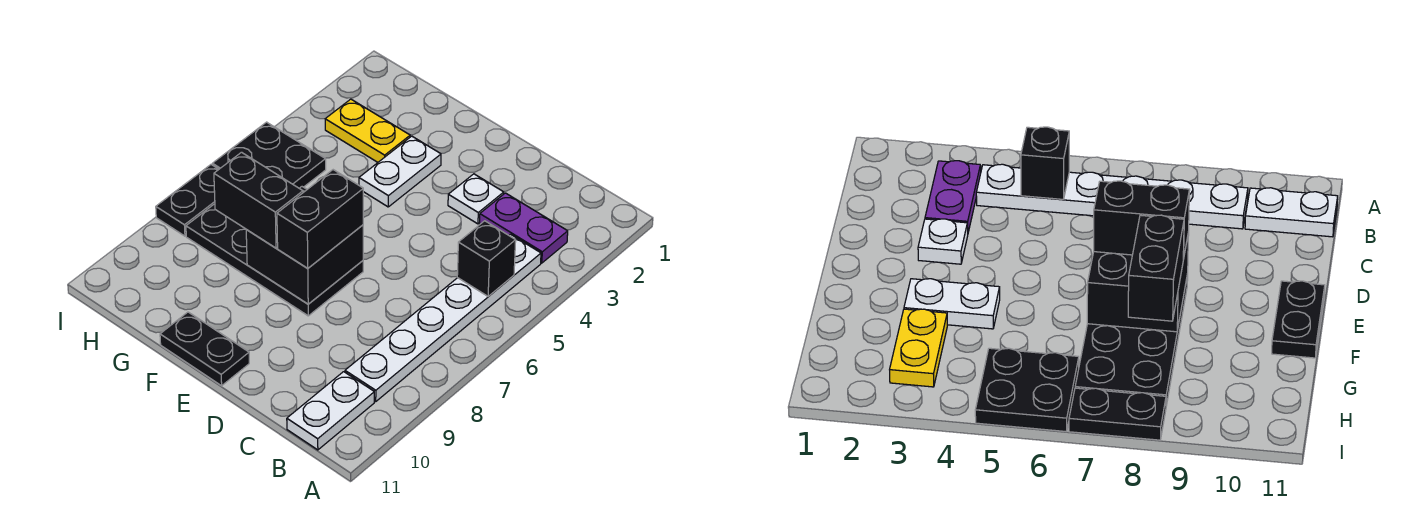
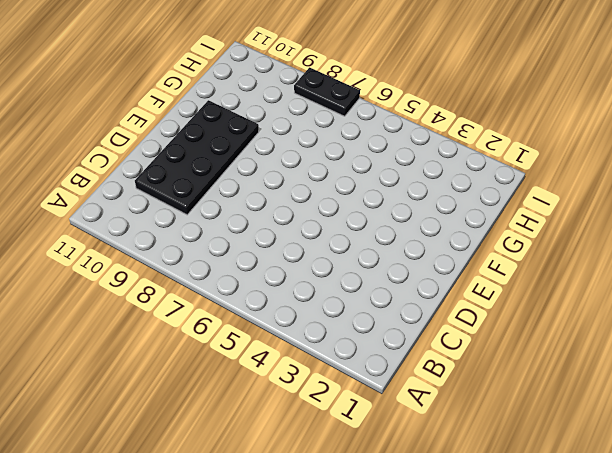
black plate C9:F10 level 1 -> black plate E7:H8 level 1
none -> purple plate B3:C3 level 1
none -> white plate B4:B9 level 1
none -> white plate B10:B11 level 1

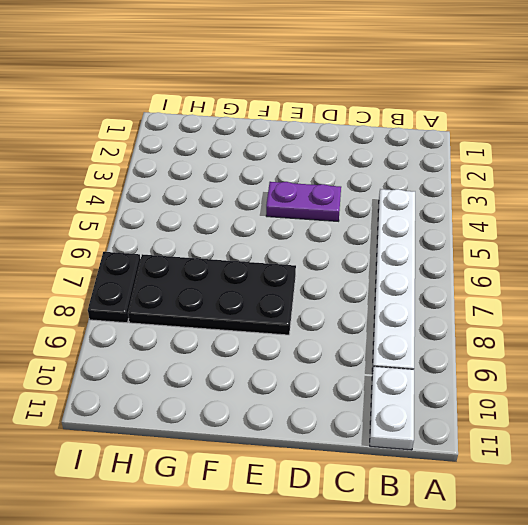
purple plate D4:E4 level 1 -> purple plate B3:C3 level 1
none -> white plate D3 level 1
none -> black plate E11:F11 level 1
none -> white plate F3:F4 level 1

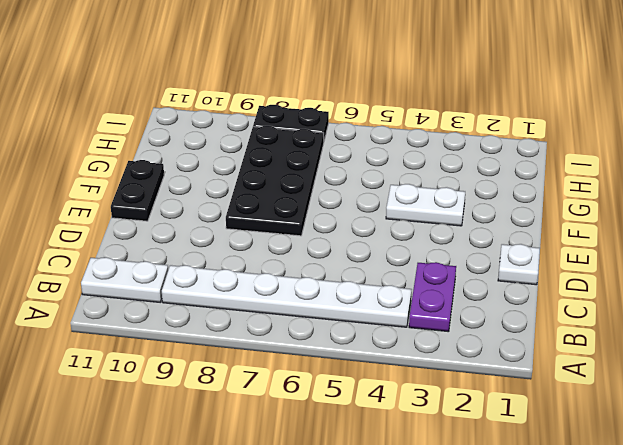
white plate D1 level 1 -> white plate D3 level 1
none -> yellow plate G3:H3 level 1
none -> black plate H5:I6 level 1
none -> black brick B5 level 2

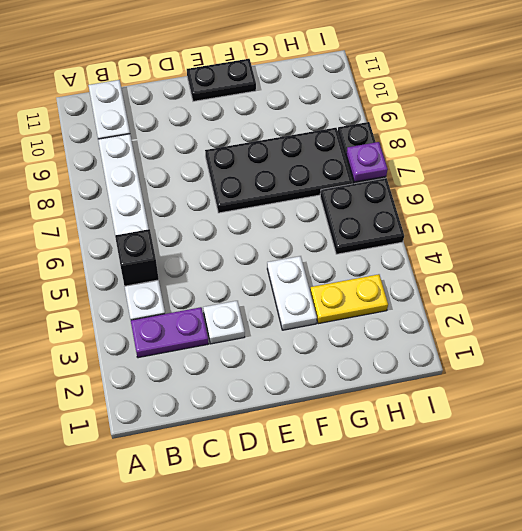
purple plate I7 level 2 -> none
none -> black brick E7:F8 level 2
none -> black brick E7:E8 level 3
none -> black brick F8:G8 level 3

